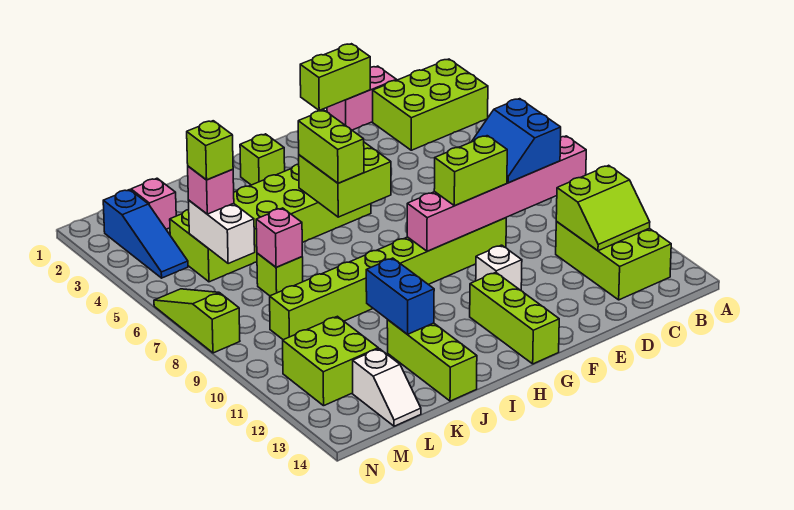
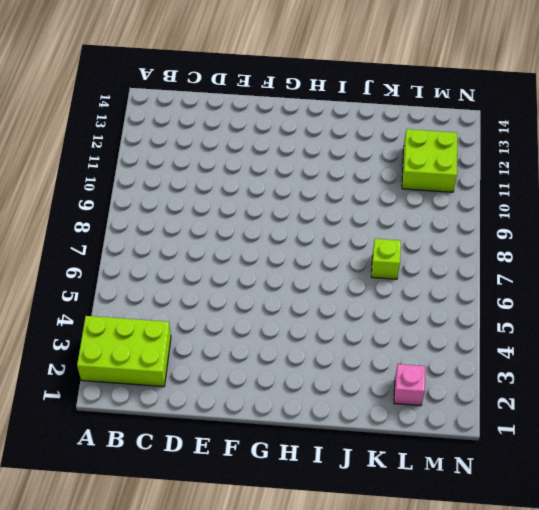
none -> lime brick B11:C13 level 1
none -> pink brick C1:D1 level 1
none -> lime brick E9:L9 level 1

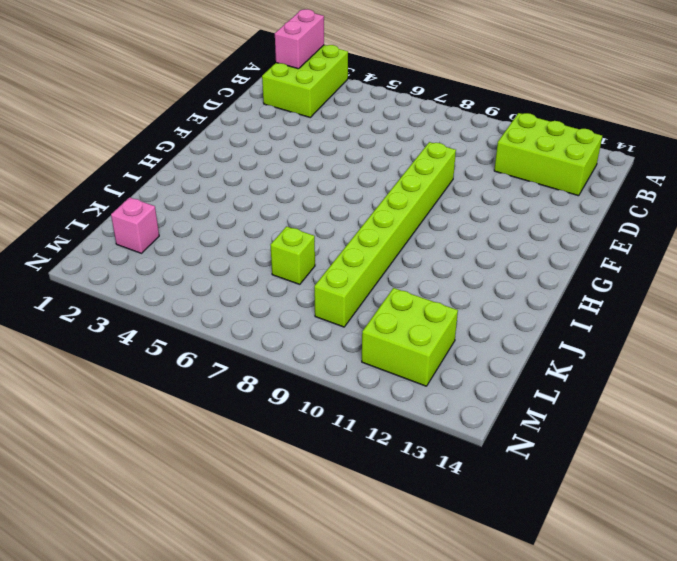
pink brick A2:B2 level 2 -> pink brick C1:D1 level 1
none -> white brick F11 level 1
none -> lime brick G4:L5 level 1
none -> lime brick G12:G14 level 1

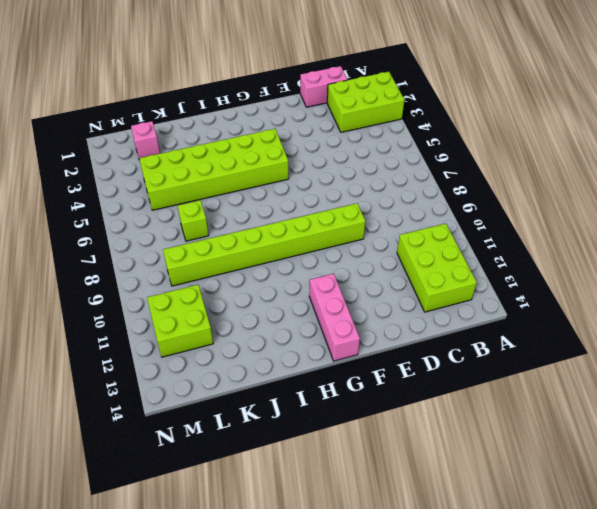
pink brick G12:G14 level 1 -> lime brick G12:G14 level 1
none -> white brick F11 level 1
none -> lime brick H2 level 1
none -> lime brick J12:J14 level 1

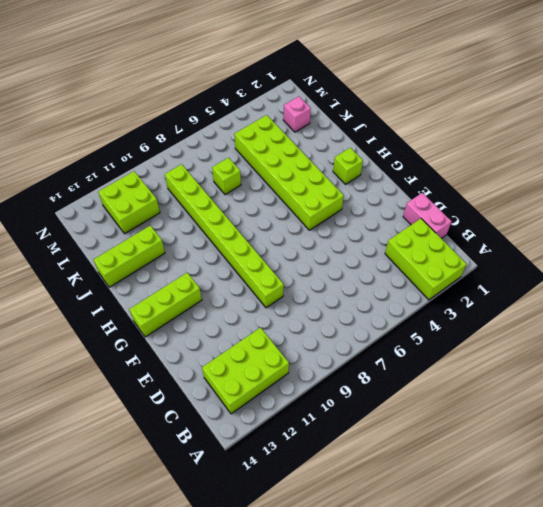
none -> white brick F11 level 1
none -> white slope L13:L14 level 1 top 13
none -> blue slope M2:M4 level 1 top 2

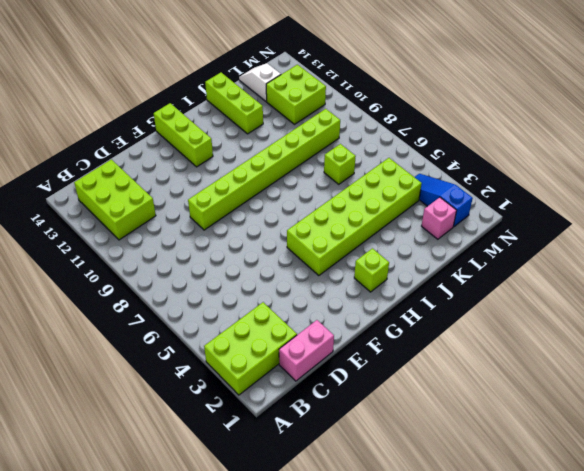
none -> white brick F11 level 1
none -> lime slope N6:N8 level 1 top 8
none -> pink brick B9:G9 level 2

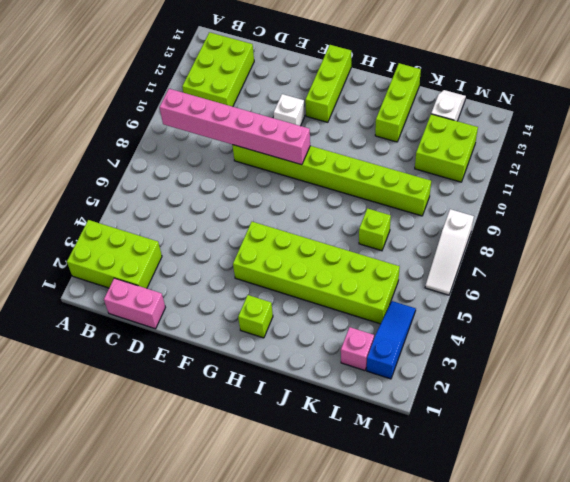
white slope N6:N8 level 1 top 8 -> lime slope N6:N8 level 1 top 8
none -> lime slope B11:C12 level 2 top 11
none -> lime brick D1:E1 level 2
none -> lime brick G5:H6 level 2

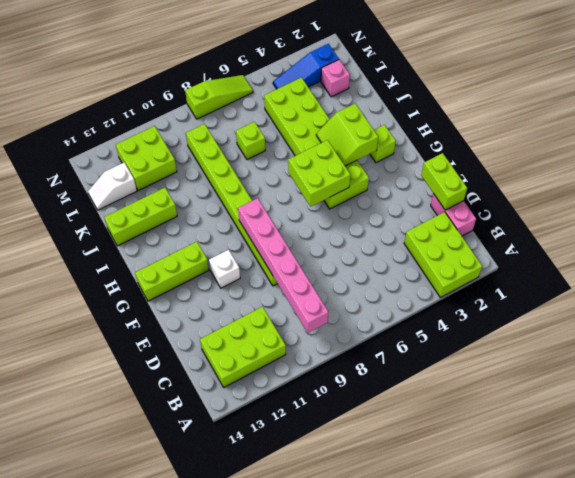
lime slope H3:I4 level 2 top 3 -> lime slope B11:C12 level 2 top 11
none -> blue brick J11:J12 level 2
none -> pink brick K7 level 2
none -> white brick L5:L6 level 2

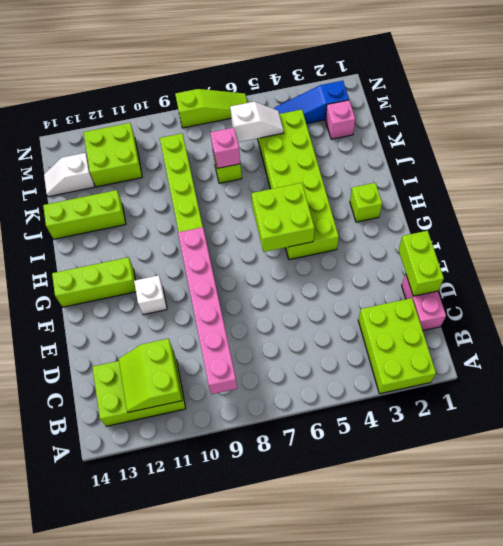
white slope L5:L6 level 2 top 6 -> white brick L5:L6 level 2
none -> blue brick J11:J12 level 2
none -> blue slope C8:D9 level 3 top C
none -> lime brick E9:F9 level 3

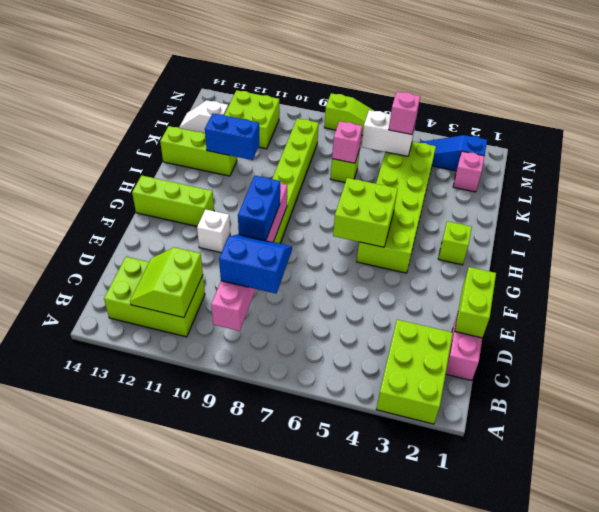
blue brick E9:F9 level 3 -> lime brick E9:F9 level 3
none -> lime brick H5:H6 level 3
none -> lime brick L5 level 4

